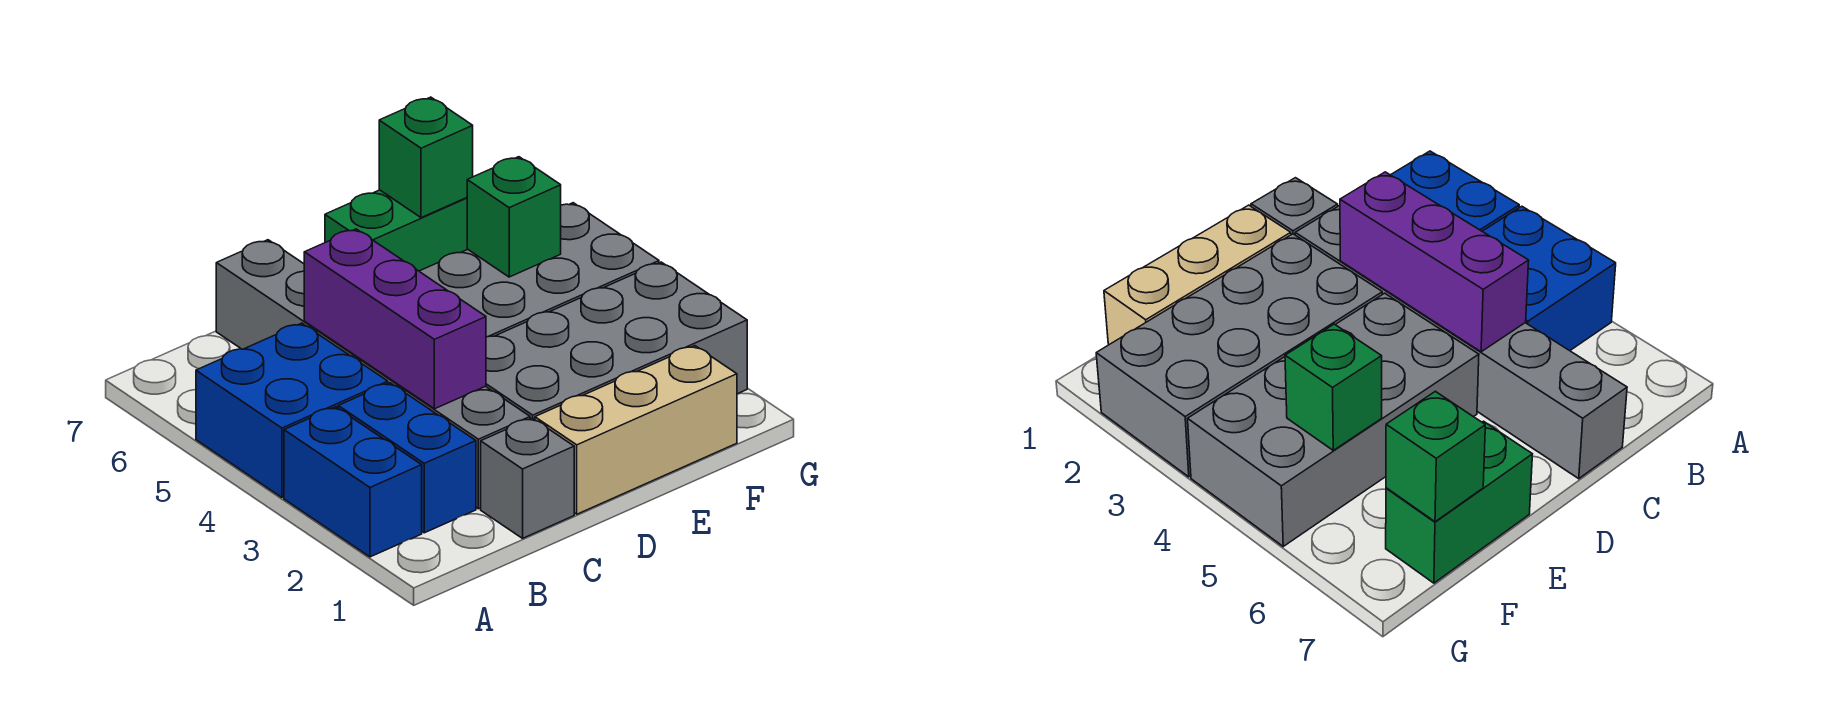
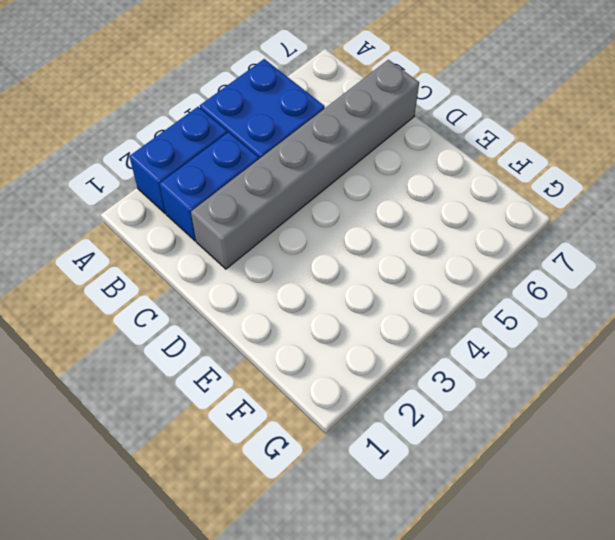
none -> grey brick C1 level 1
none -> tan brick D1:F1 level 1
none -> grey brick D2:G3 level 1

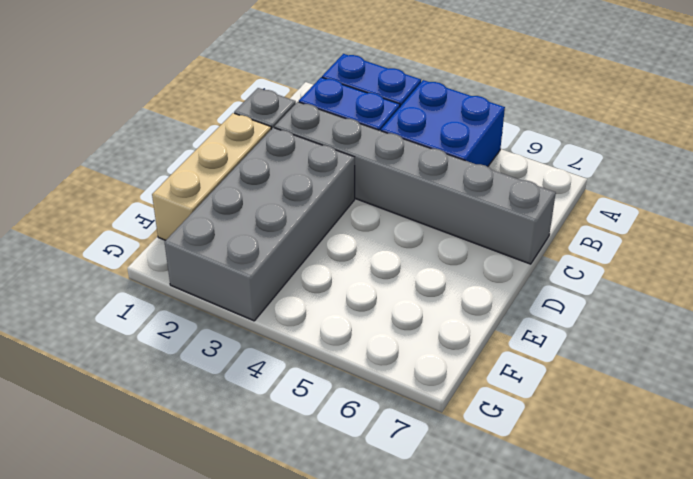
none -> grey brick D4:G5 level 1
none -> green brick E7:F7 level 1
none -> purple brick C3:C5 level 2

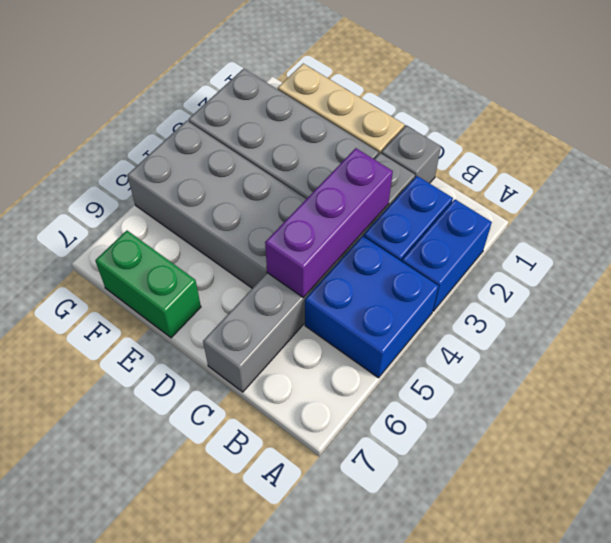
none -> green brick F5 level 2
none -> green brick F7 level 2

